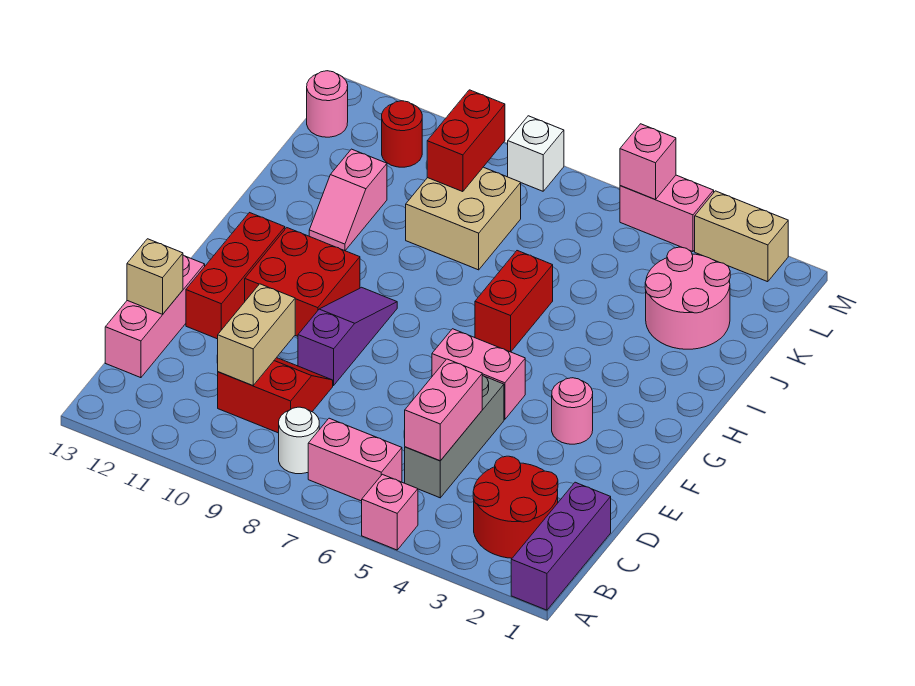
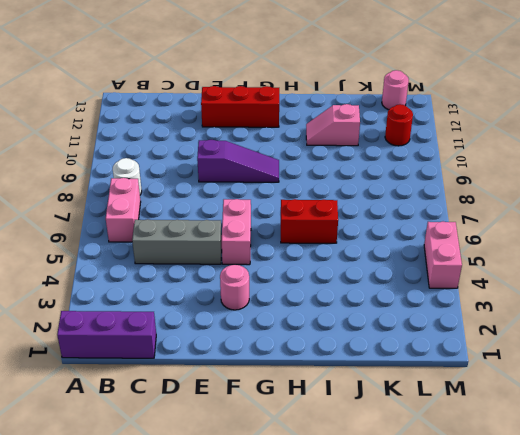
none -> pink brick A5 level 1
none -> red round brick B2:C3 level 1
none -> red slope C9:D10 level 1 top C

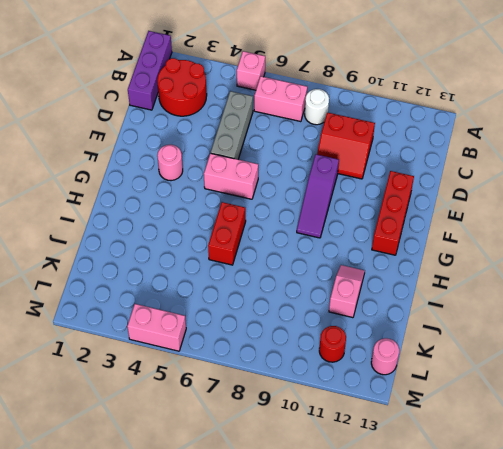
none -> pink brick C13:E13 level 1
none -> red brick F10:G11 level 1
none -> pink round brick J2:K3 level 1

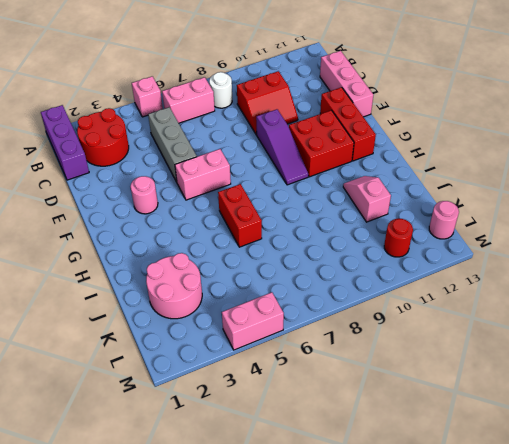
none -> tan brick J8:K9 level 1
none -> tan brick M2:M3 level 1
none -> white brick M8 level 1

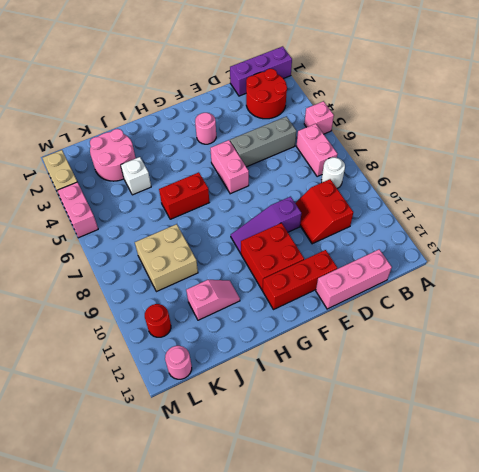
white brick J4 level 1 -> white brick M8 level 1
none -> pink brick C5:D5 level 2
none -> tan brick C10:D10 level 2
none -> tan brick D13 level 2

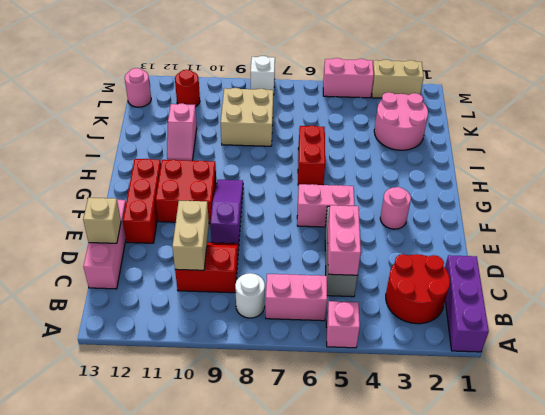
none -> red brick K9:L9 level 2
none -> pink brick M5 level 2

